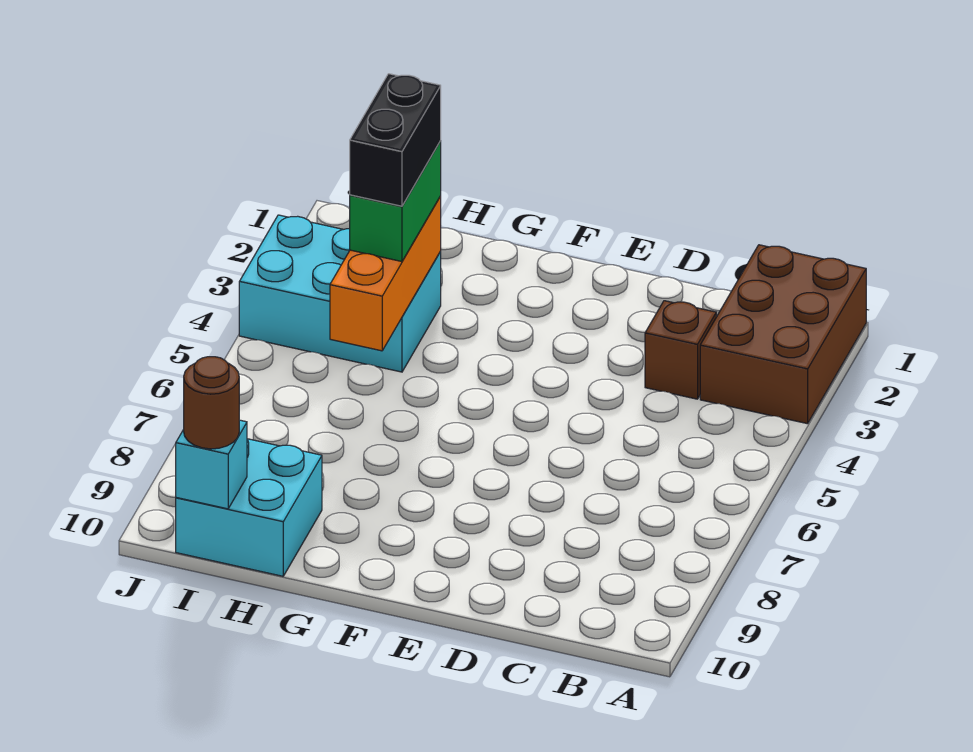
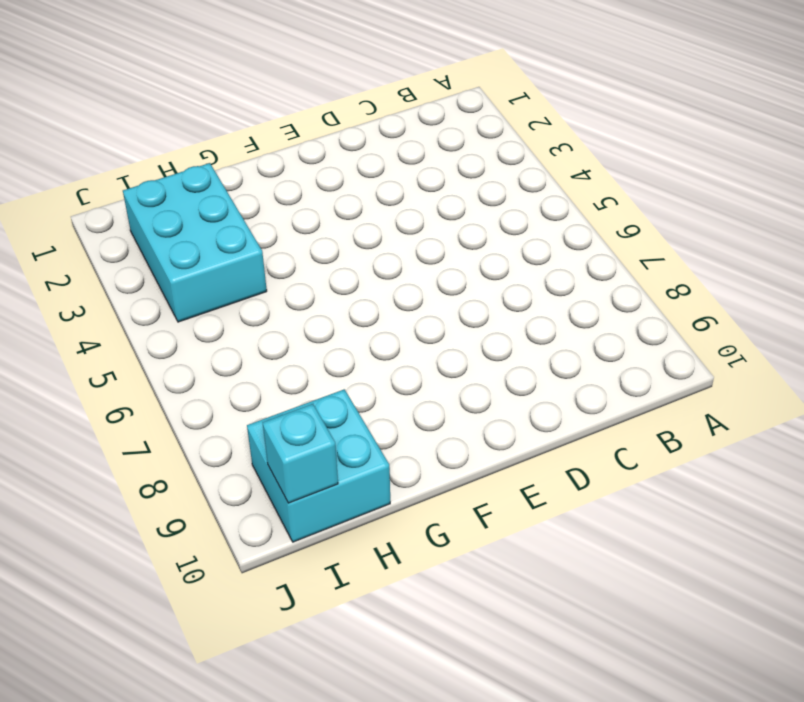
cyan brick H2:I4 level 1 -> cyan brick H3:J4 level 1
none -> brown brick A1:B3 level 1
none -> brown brick C3 level 1

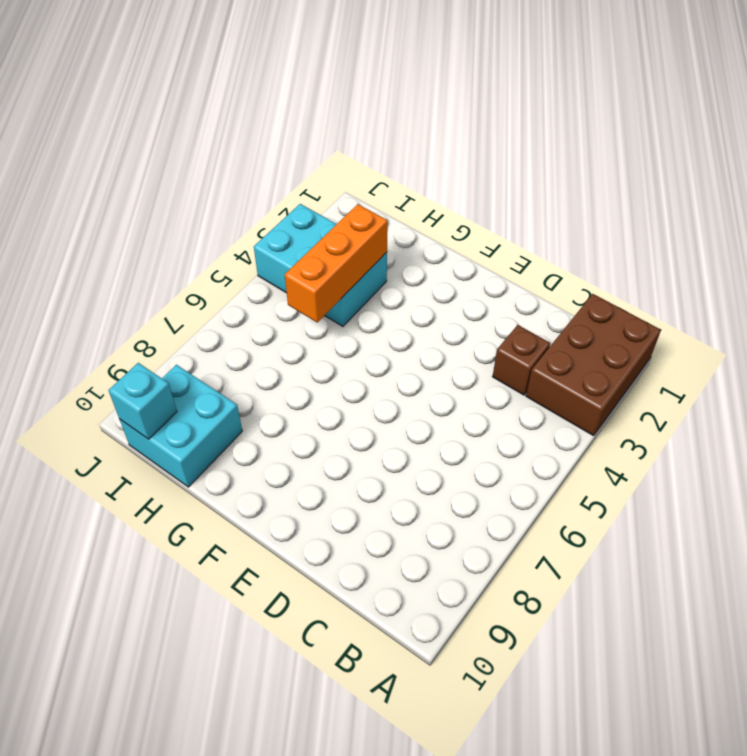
none -> green brick H3:H4 level 3
none -> brown round brick I10 level 3

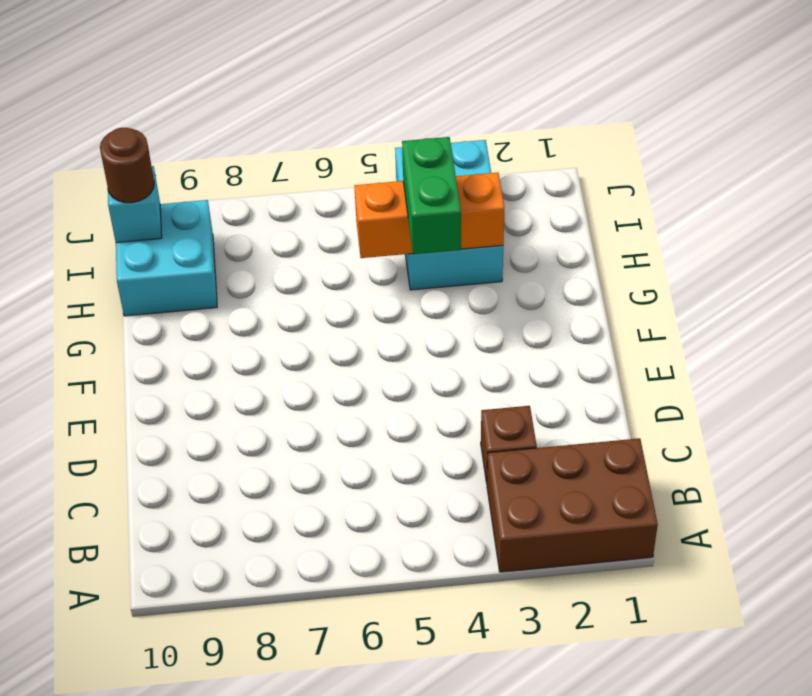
green brick G4:H4 level 3 -> green brick H3:H4 level 3
none -> black brick H3:H4 level 4

